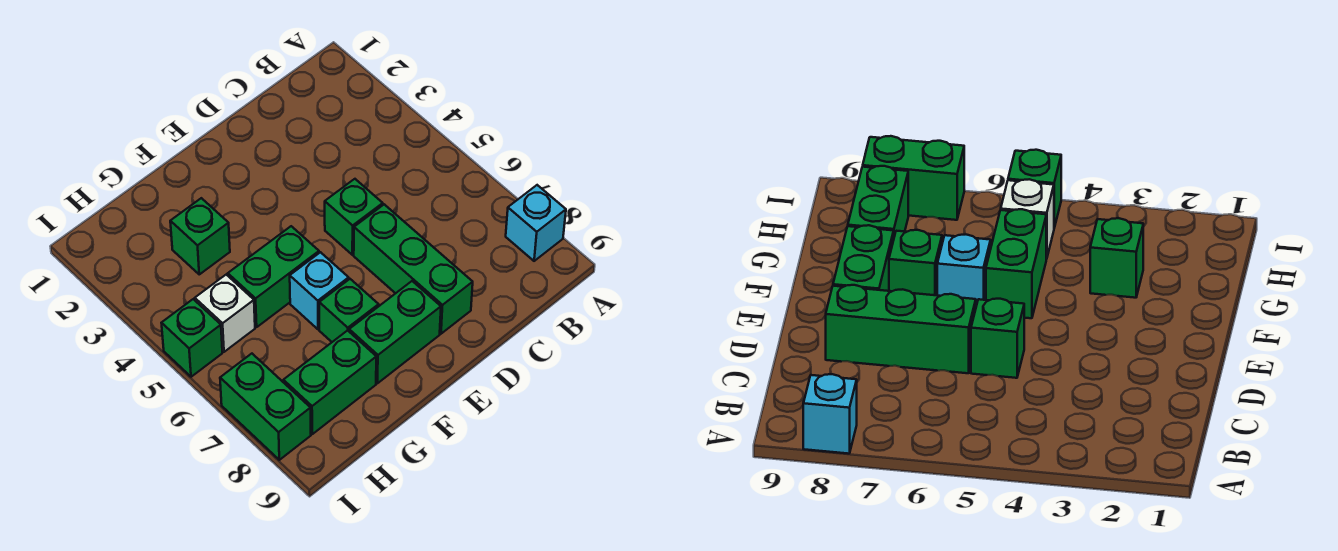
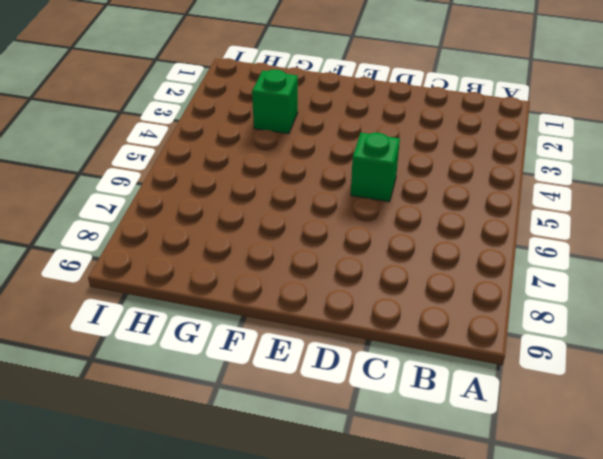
none -> cyan brick A8 level 1
none -> green brick D6:D8 level 1
none -> green brick E8:F8 level 1

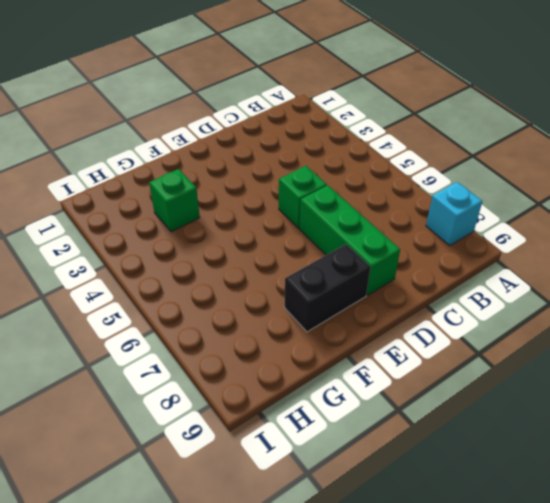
black brick E8:F8 level 1 -> green brick E8:F8 level 1
none -> green brick F5:G5 level 1
none -> cyan brick F6 level 1
none -> green brick F7 level 1

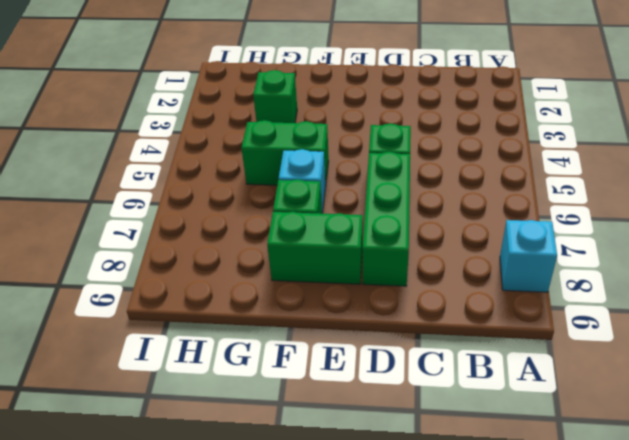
none -> green brick G8:H8 level 1
none -> white brick H5 level 1
none -> green brick I5 level 1

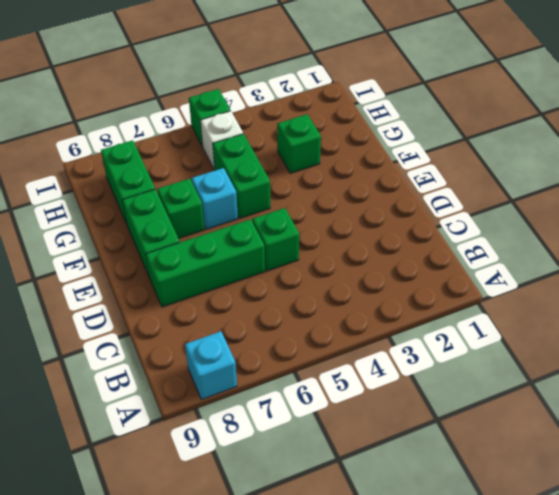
none -> green brick I7:I8 level 1

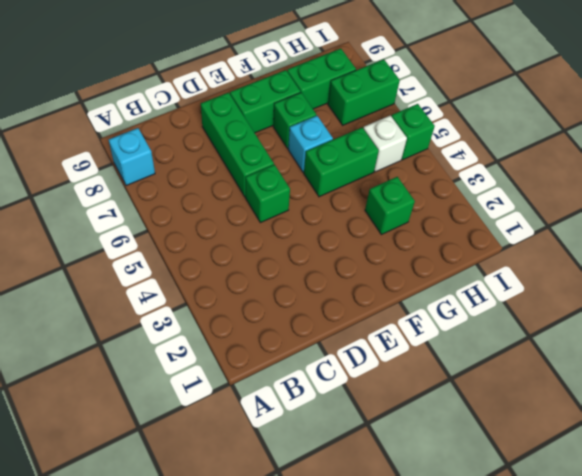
green brick H7:I7 level 1 -> green brick I7:I8 level 1

